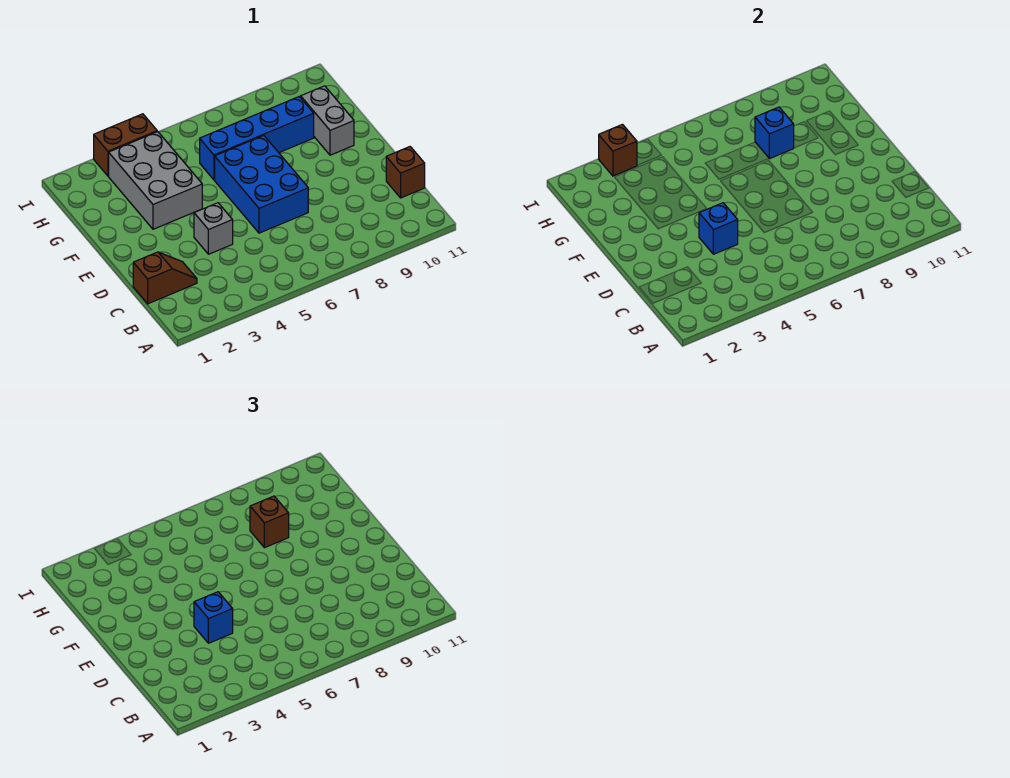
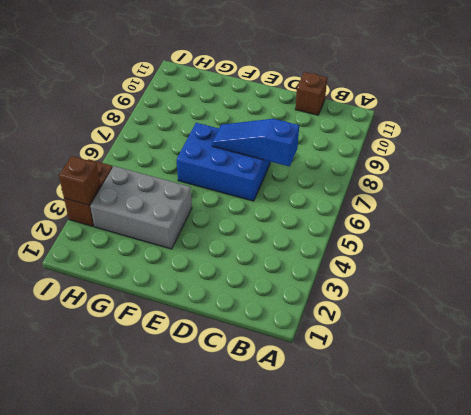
blue slope C7:E7 level 2 top C -> none
none -> brown slope C1:C2 level 1 top 1
none -> grey brick D4 level 1
none -> grey brick F10:G10 level 1

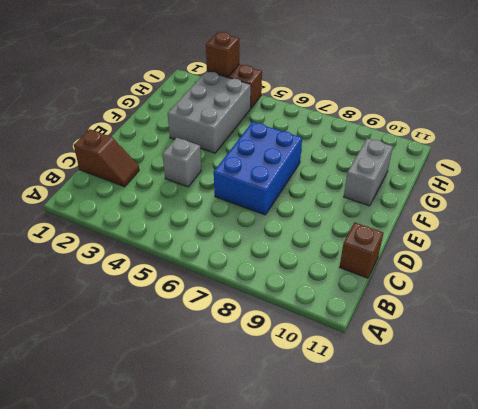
none -> blue brick G6:G9 level 1
none -> blue brick D4 level 2
none -> blue brick G8 level 2

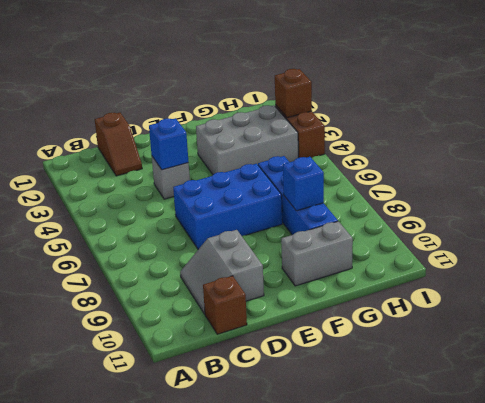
grey slope C9:D10 level 1 top D -> none
none -> blue brick D4 level 3
none -> brown brick G8 level 3

